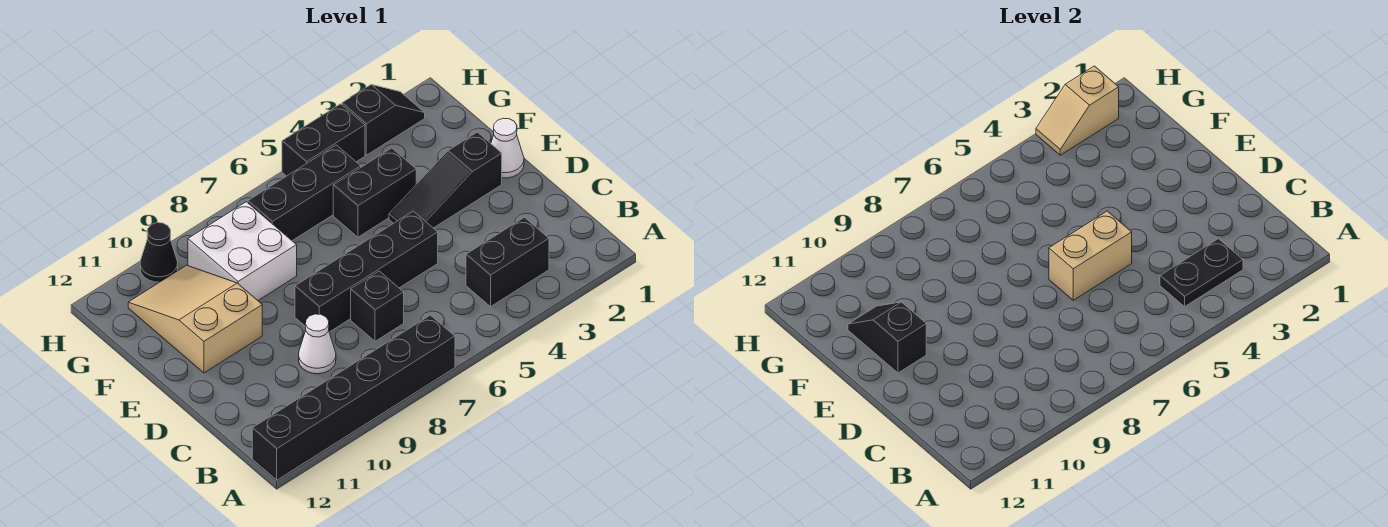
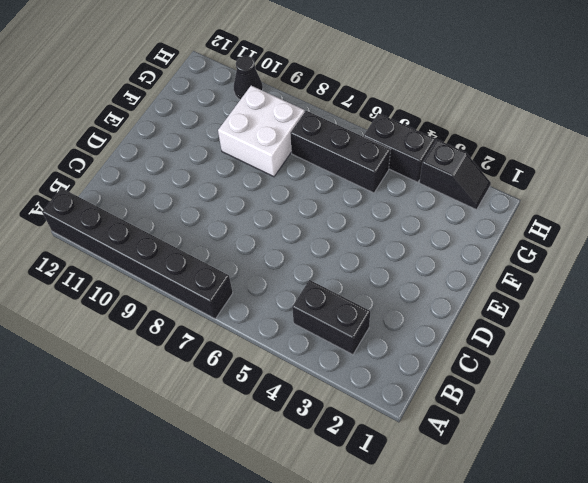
none -> black brick C7 level 1
none -> white cone C9 level 1
none -> black brick D5:D8 level 1

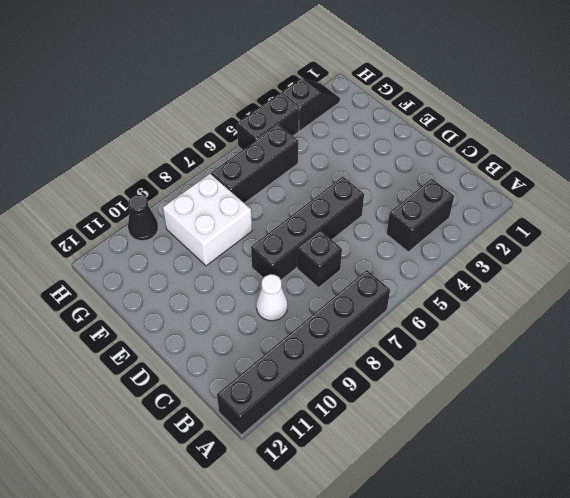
none -> white cone E1 level 1
none -> black slope E2:E4 level 1 top 2
none -> tan slope E10:G11 level 1 top E

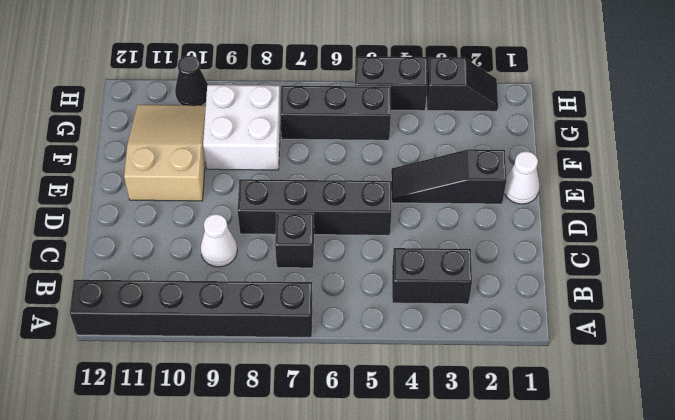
none -> black brick F4:F5 level 1
none -> black plate B3:B4 level 2
none -> tan brick D5:D6 level 2

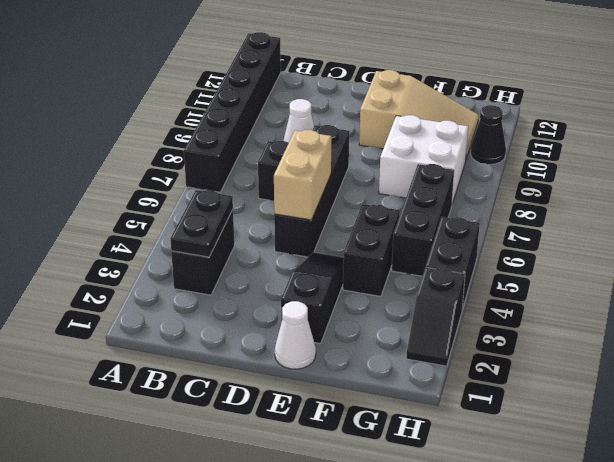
none -> black slope E11:F11 level 2 top E
none -> tan slope H2:H3 level 2 top 2

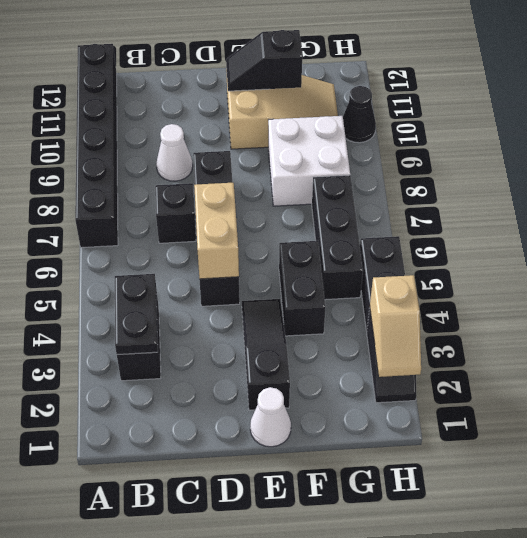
black slope E11:F11 level 2 top F -> black slope E11:F11 level 2 top E
tan slope H2:H3 level 2 top 3 -> tan slope H2:H3 level 2 top 2

